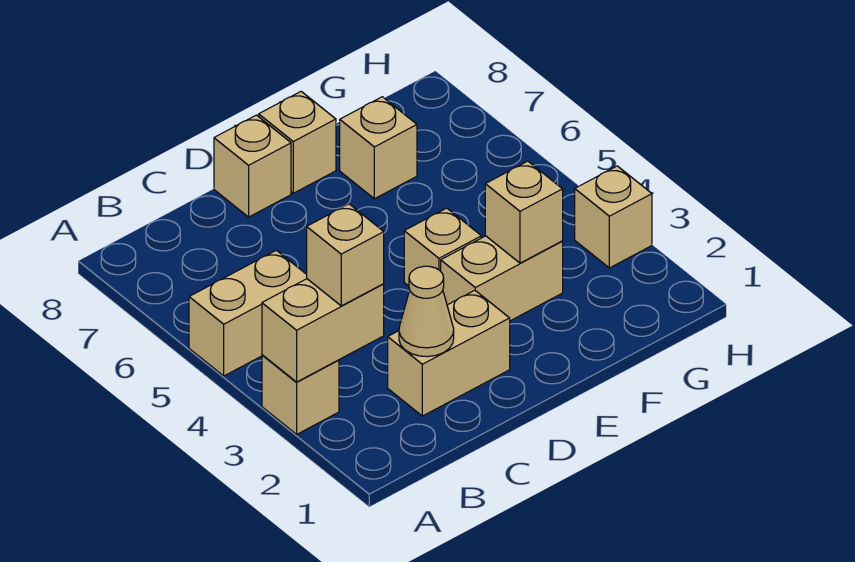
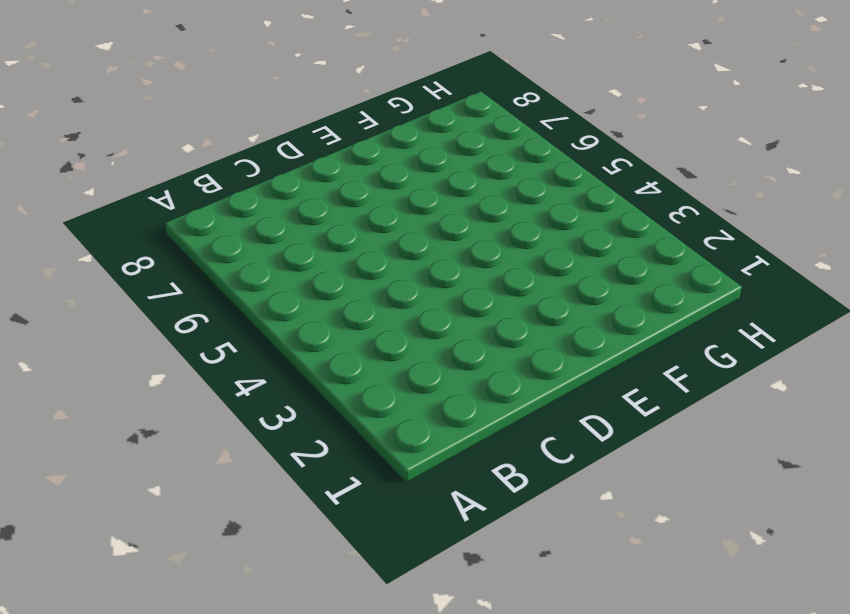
none -> tan brick A3 level 1
none -> tan brick A5:B5 level 1
none -> tan brick C2:D2 level 1

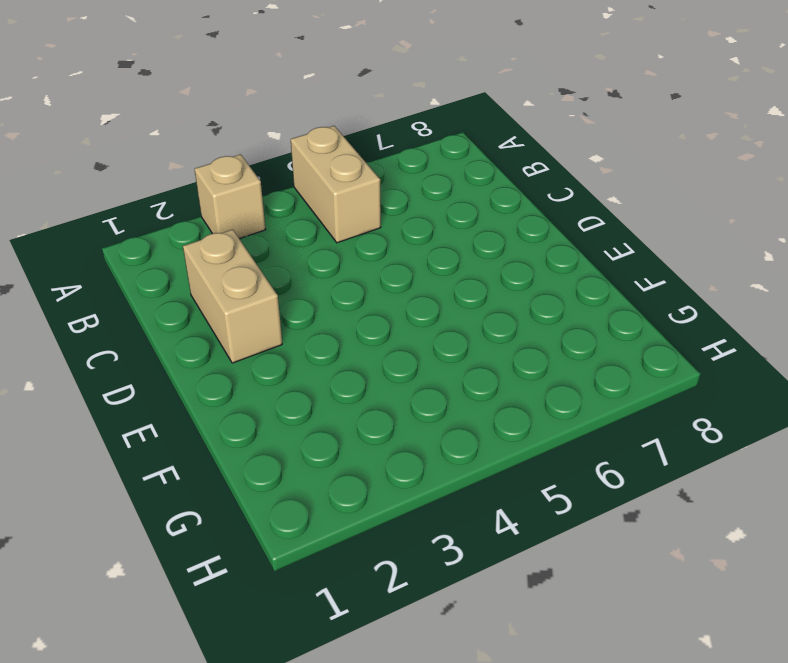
none -> tan brick D8 level 1
none -> tan brick E3:F3 level 1
none -> tan brick E4 level 1

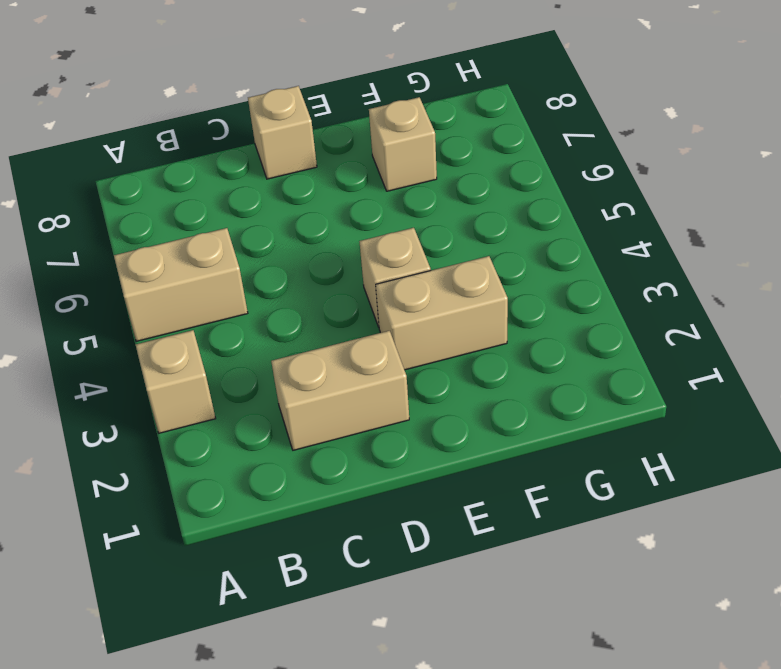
none -> tan brick E8 level 1
none -> tan brick H3 level 1
none -> tan brick A3:B3 level 2

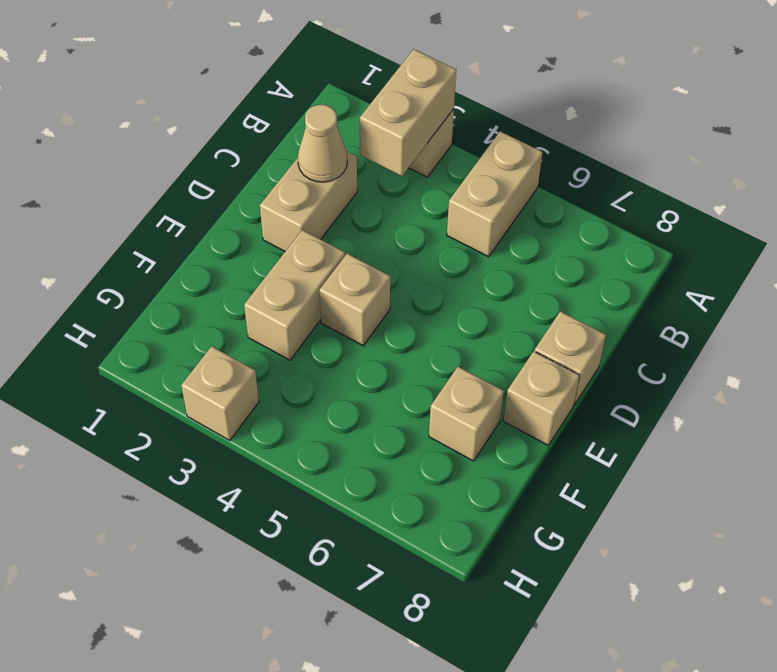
none -> tan brick F3 level 2
none -> tan brick B3 level 3

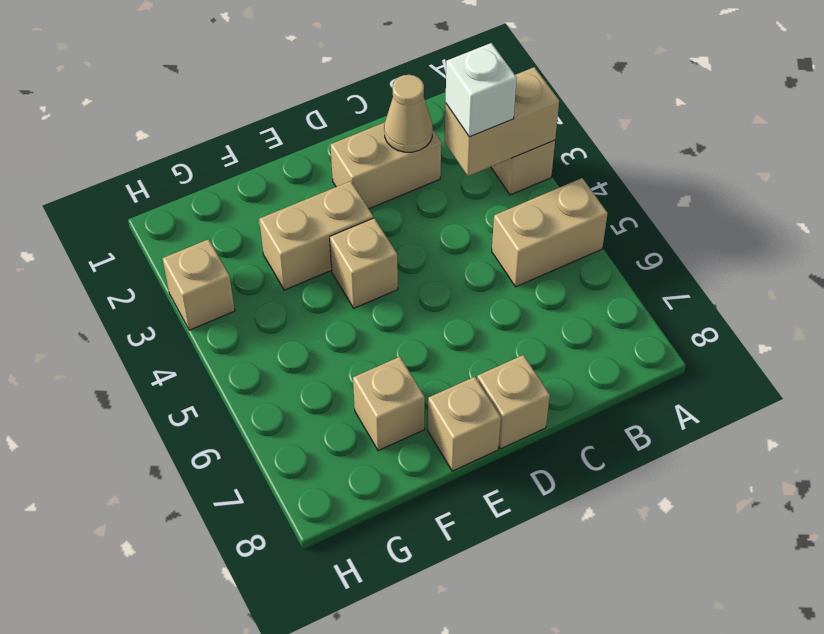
white brick B3 level 3 -> tan brick B3 level 3
none -> tan brick F3 level 2

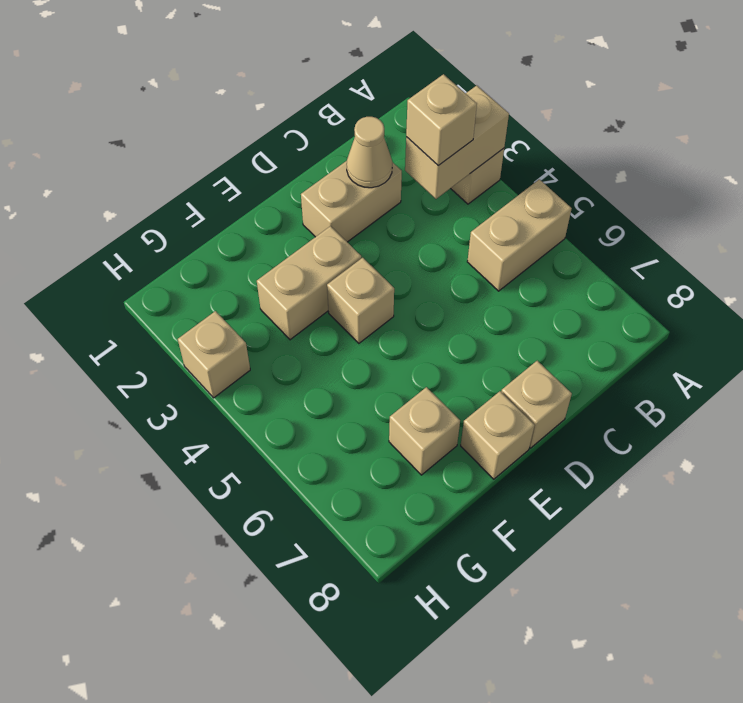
none -> tan brick F3 level 2

